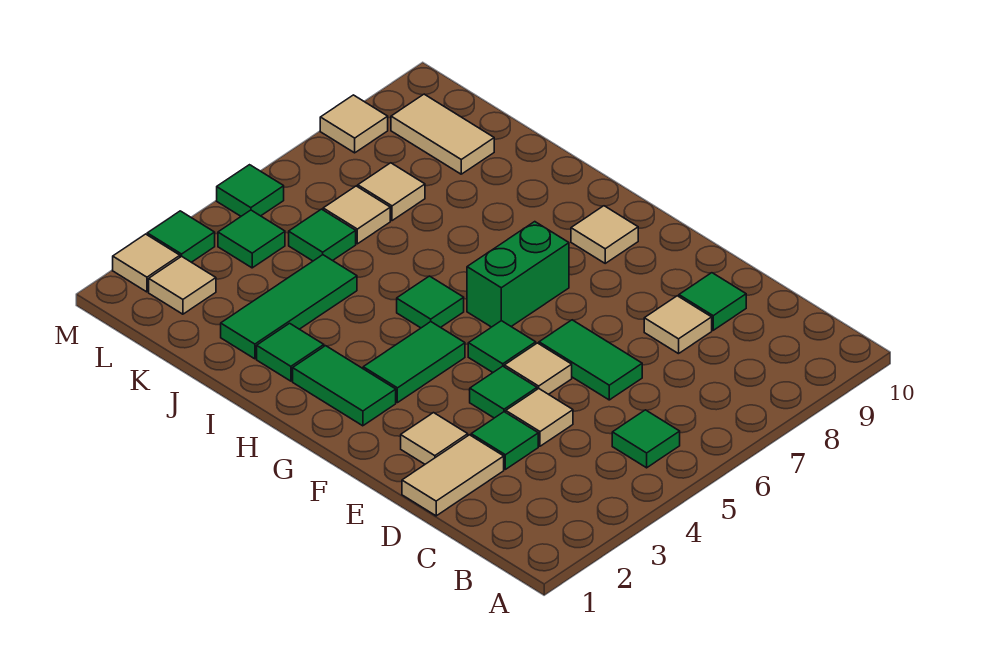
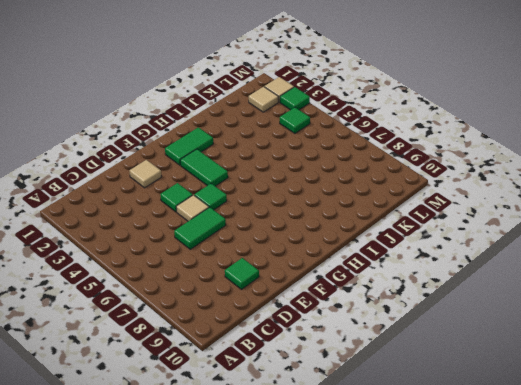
none -> green tile B5 level 1
none -> tan tile D1:D2 level 1
none -> green tile D3 level 1

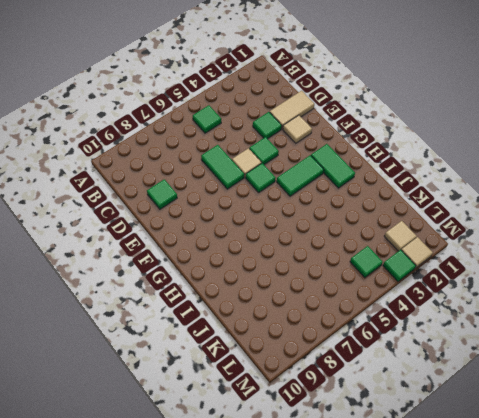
none -> tan tile D4 level 1
none -> tan tile D8 level 1
none -> green brick G6:G7 level 1

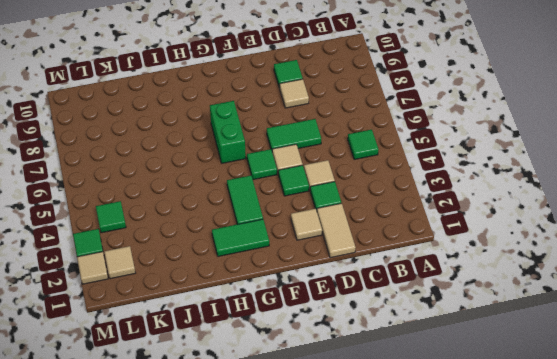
none -> tan tile G9 level 1
none -> green tile H5 level 1
none -> green tile I2 level 1

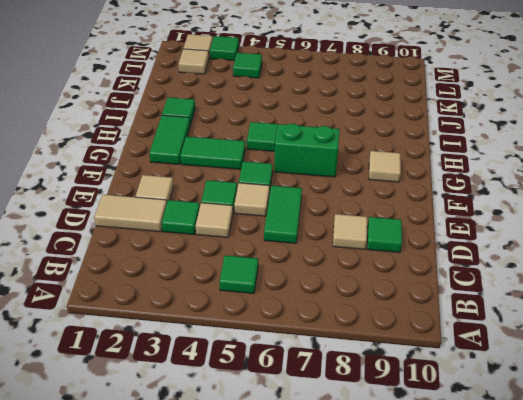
none -> green tile J2:J4 level 1
none -> green tile K5 level 1
none -> tan tile K6 level 1

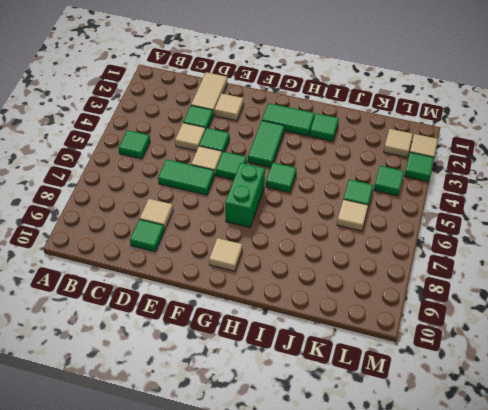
none -> green tile J2:J4 level 1
none -> tan tile K7 level 1
none -> tan tile K9:L9 level 1

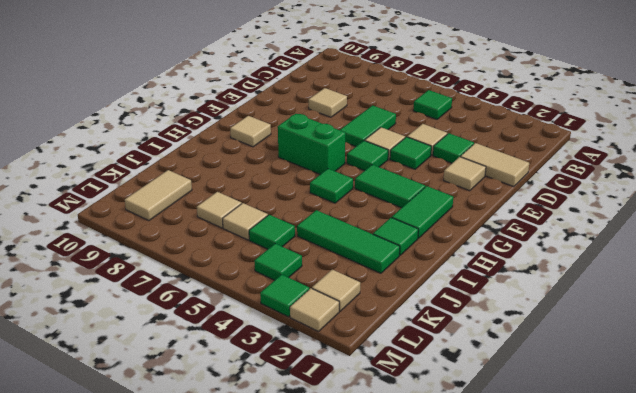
none -> green tile D9 level 1
none -> green tile M5 level 1
none -> tan tile M8 level 1

